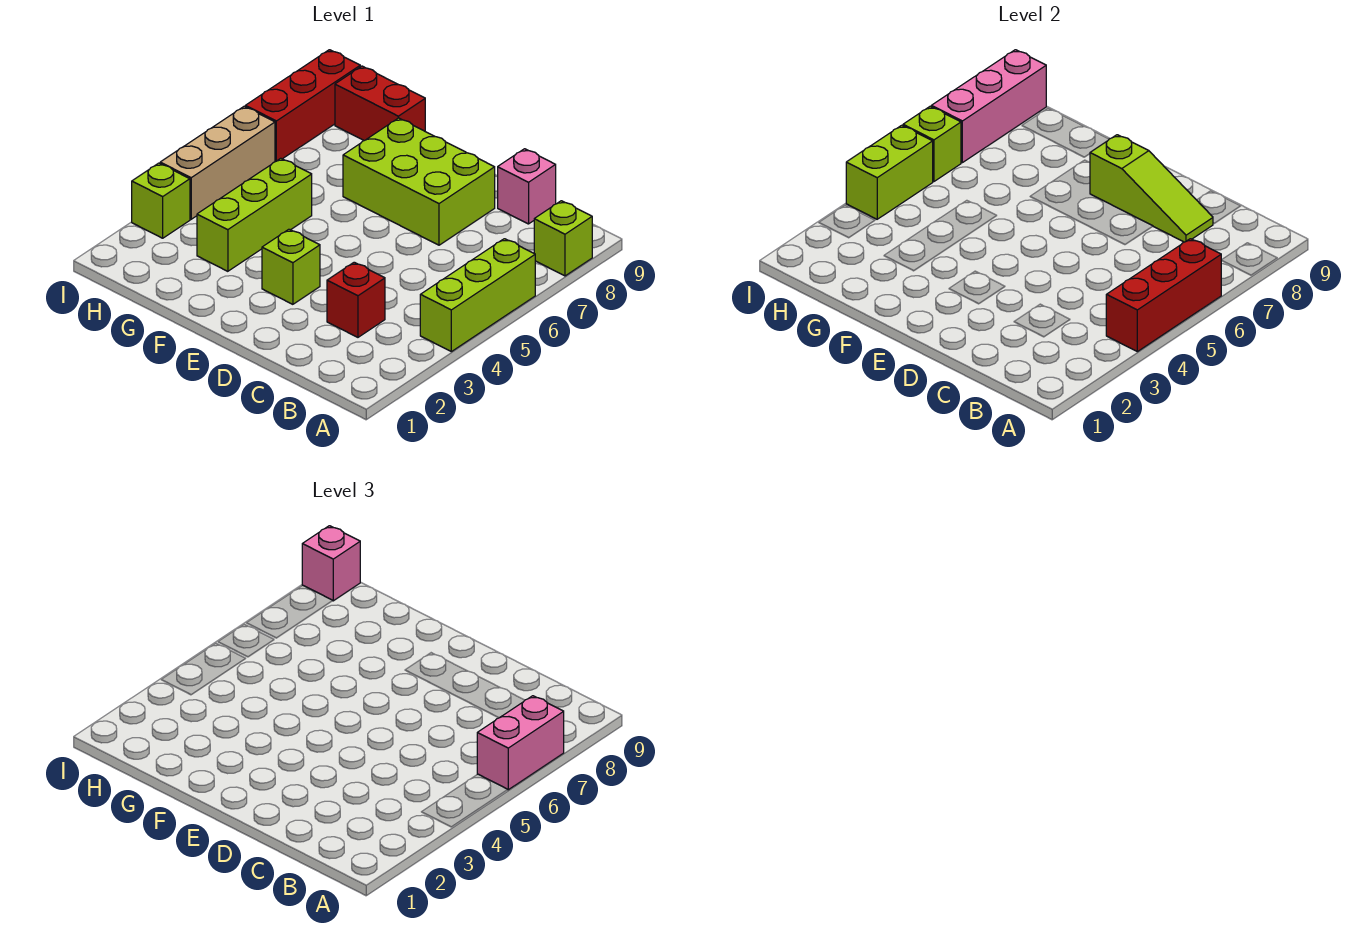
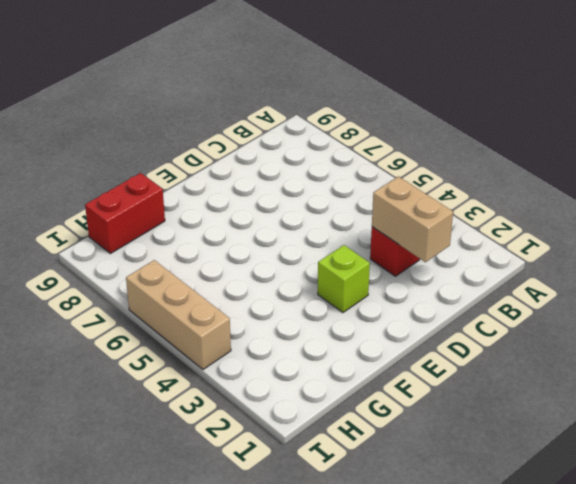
tan brick C2:C3 level 2 -> none
none -> lime brick A4:A6 level 1
none -> lime brick A8 level 1
none -> pink brick C9 level 1

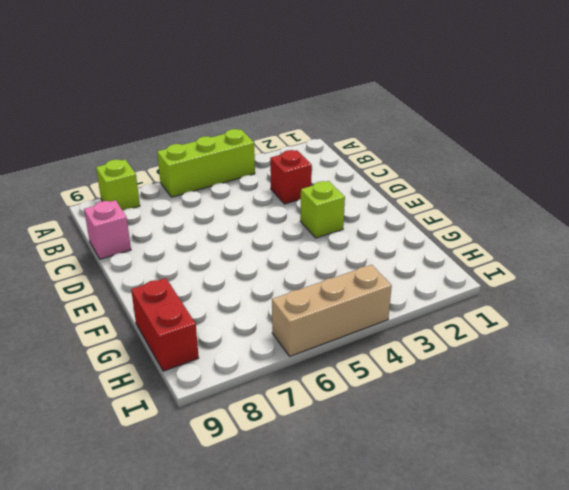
none -> lime brick D7:F8 level 1
none -> lime brick G3:G5 level 1
none -> lime brick I3 level 1

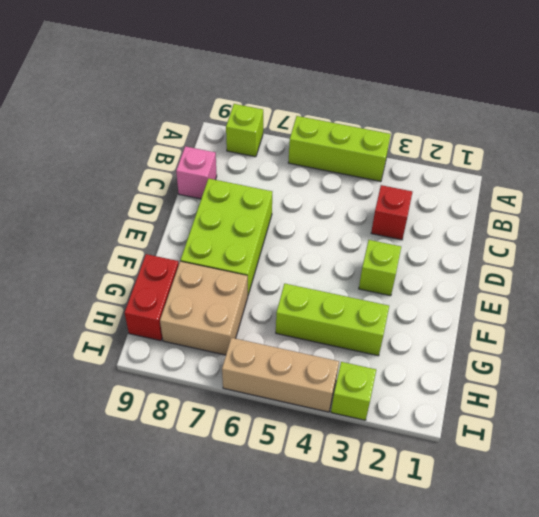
tan brick G7:H8 level 1 -> none
none -> red brick I7:I9 level 1
none -> red brick A4:A6 level 2
none -> lime slope C8:E8 level 2 top E

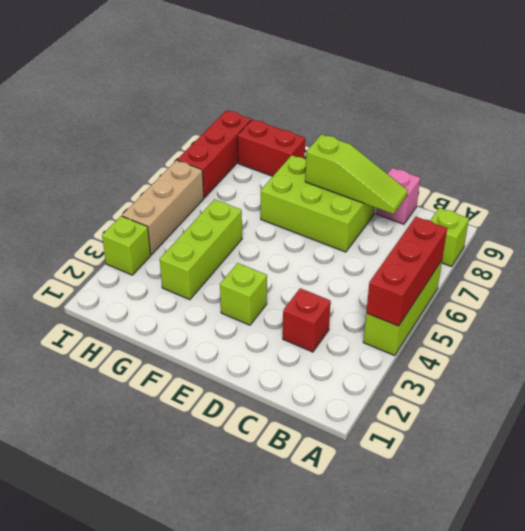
none -> lime brick I4:I5 level 2
none -> lime brick I6 level 2
none -> pink brick I7:I9 level 2

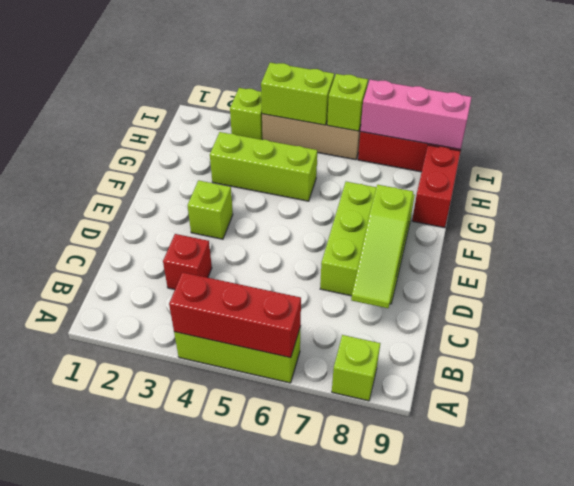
none -> pink brick C9 level 1
none -> pink brick A6:A7 level 3
none -> pink brick I9 level 3

